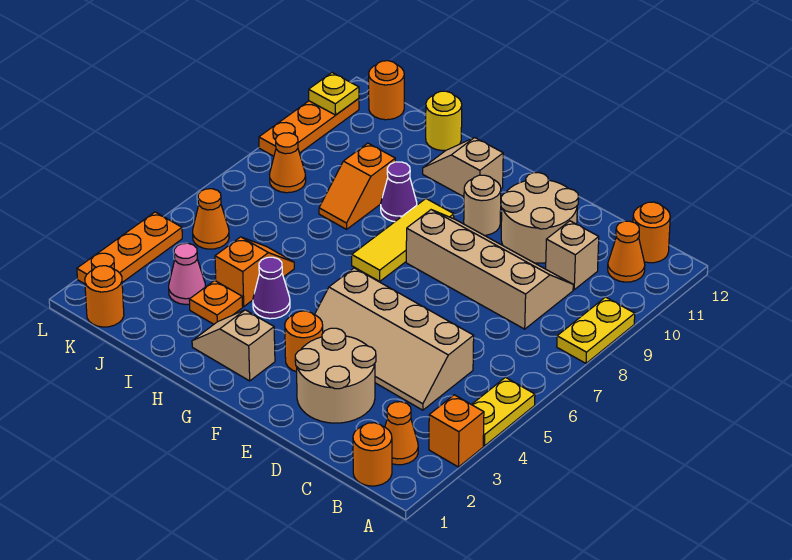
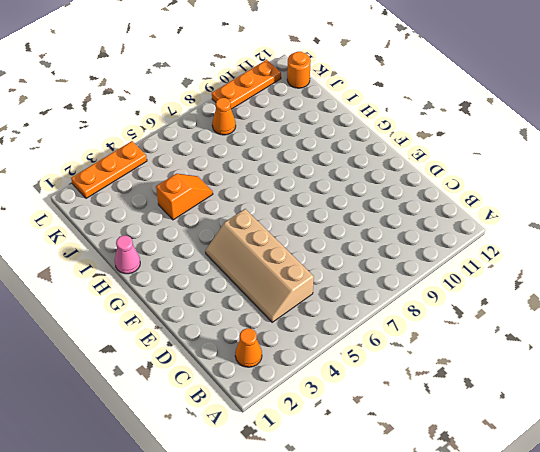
pink cone H1 level 1 -> pink cone J3 level 1
none -> orange brick A3 level 1
none -> yellow plate A4:A5 level 1
none -> yellow plate A8:A9 level 1
none -> orange round brick B1 level 1

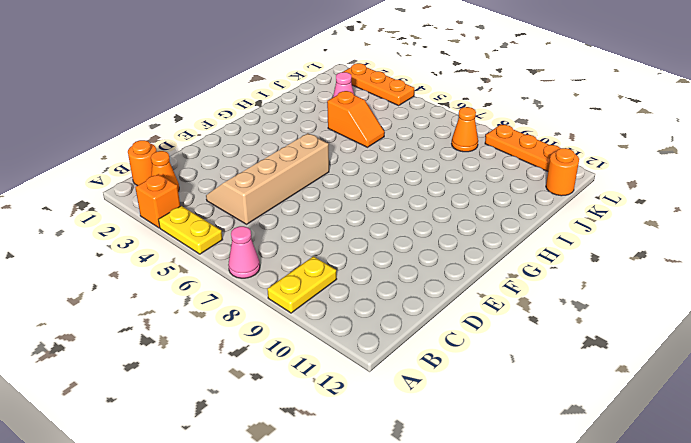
pink cone A7 level 1 -> none
yellow plate A9:B9 level 1 -> yellow plate A8:A9 level 1
none -> orange cone B11 level 1
none -> orange round brick B12 level 1
none -> tan slope C8:F9 level 1 top 8
none -> tan brick C10 level 1

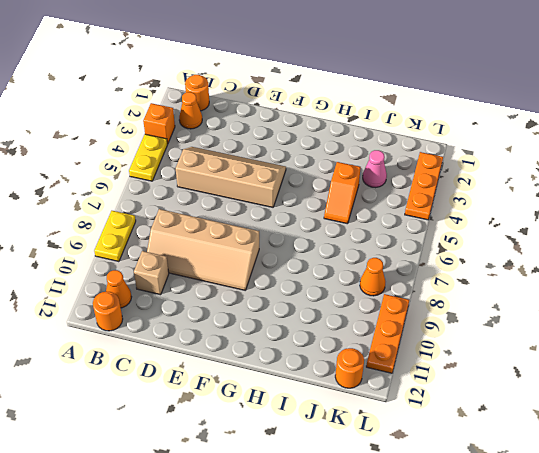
none -> tan round brick D2:E3 level 1
none -> tan round brick D10:E11 level 1
none -> orange round brick F3 level 1
none -> tan round brick F10 level 1

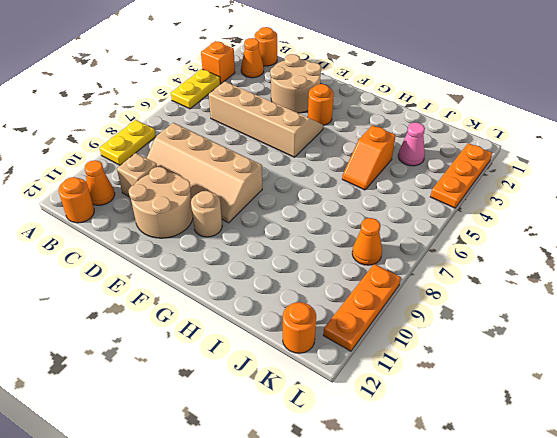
none -> tan slope G2:H2 level 1 top G
none -> yellow tile G7:G9 level 1
none -> tan slope G11:H11 level 1 top G
none -> purple cone H4 level 1

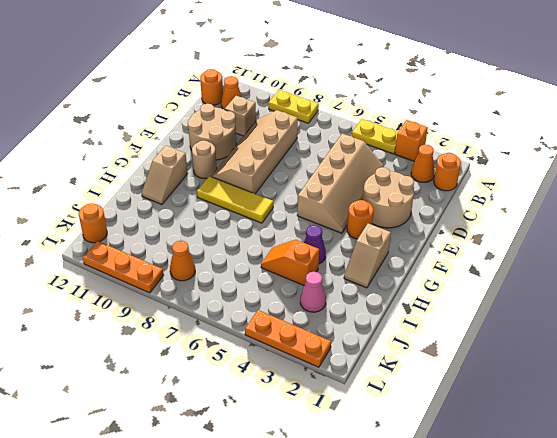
none -> purple cone H9 level 1
none -> orange plate I3 level 1
none -> orange slope I8:I9 level 1 top 9
none -> yellow round brick I12 level 1

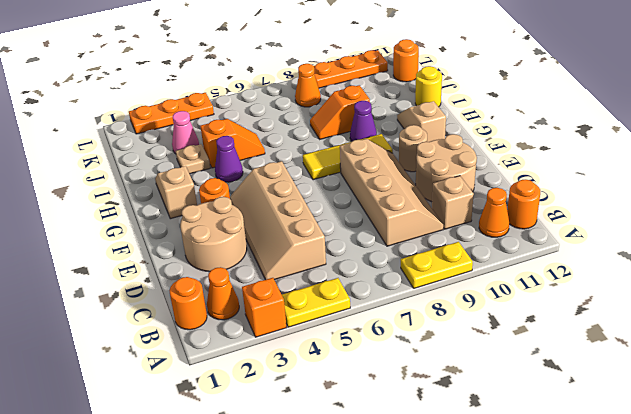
tan plate I3 level 1 -> orange plate I3 level 1
none -> orange round brick K1 level 1
none -> orange cone K5 level 1
none -> yellow plate L11 level 2

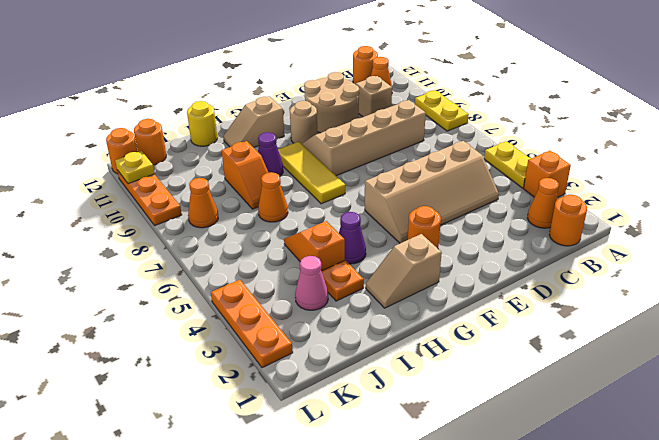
orange cone I7 level 1 -> orange cone K5 level 1
orange round brick L12 level 1 -> orange round brick K1 level 1
none -> tan round brick D2:E3 level 1

